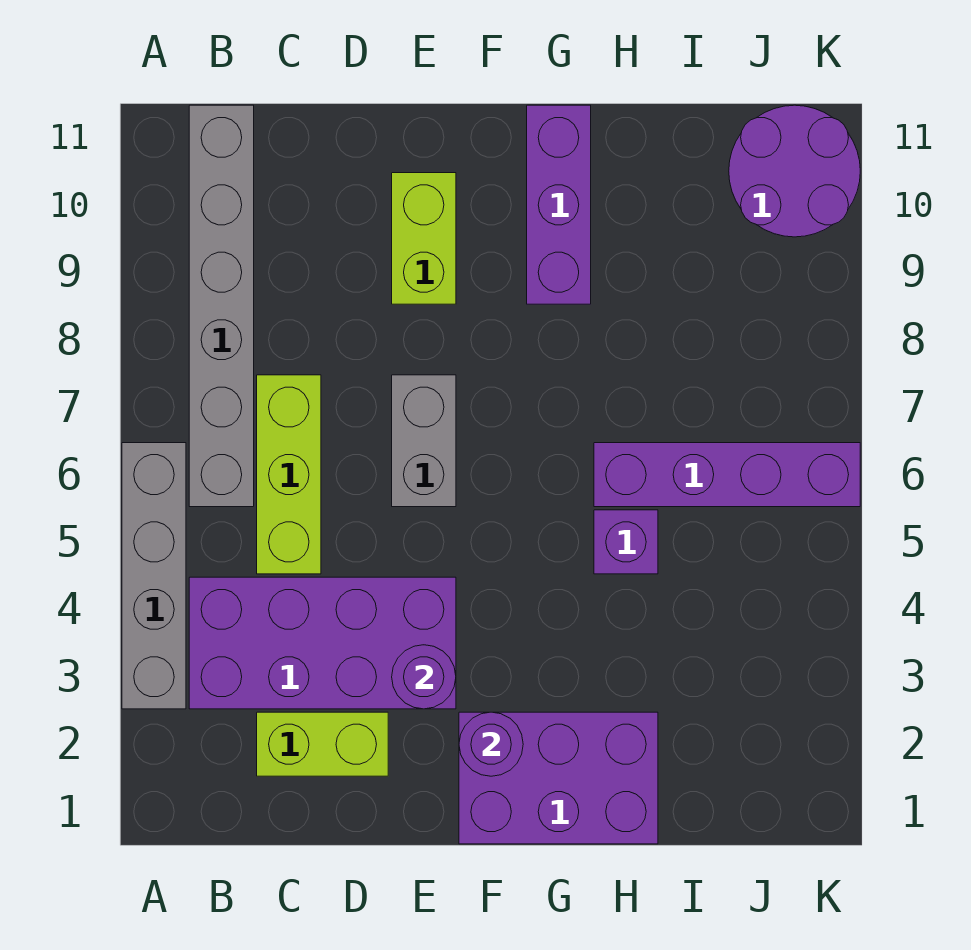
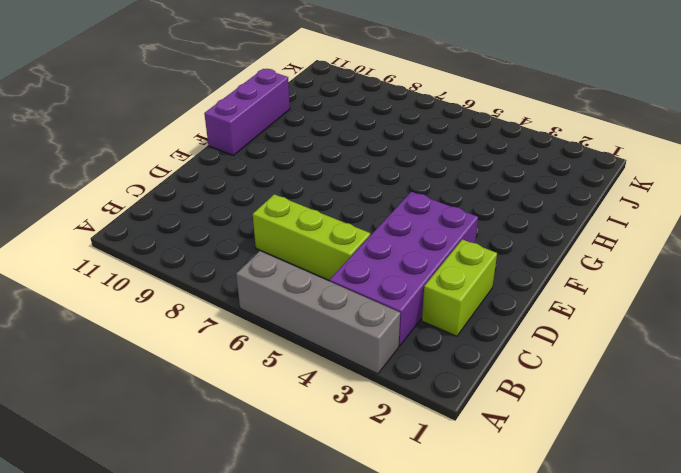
purple brick F11:H11 level 1 -> purple brick G9:G11 level 1
none -> grey brick B6:B11 level 1
none -> grey brick E6:E7 level 1
none -> lime brick E9:E10 level 1

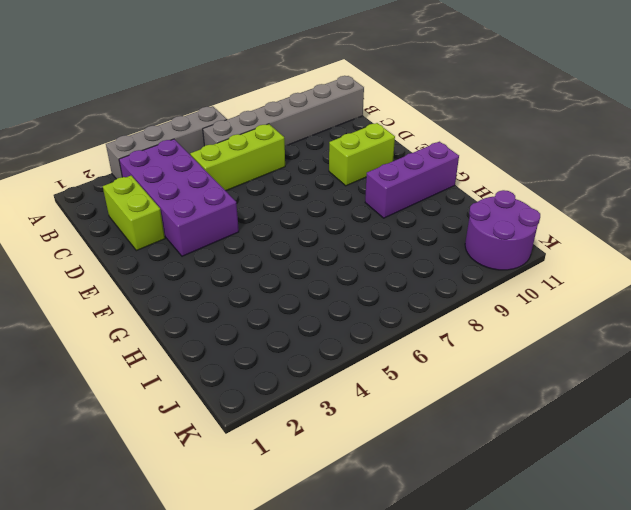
none -> grey brick E6:E7 level 1
none -> purple brick F1:H2 level 1
none -> purple brick H5 level 1

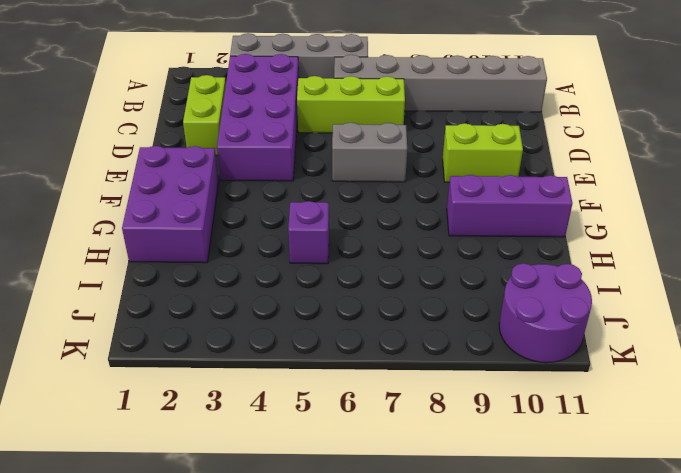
none -> purple brick H6:K6 level 1
none -> purple round brick E3 level 2
none -> purple round brick F2 level 2

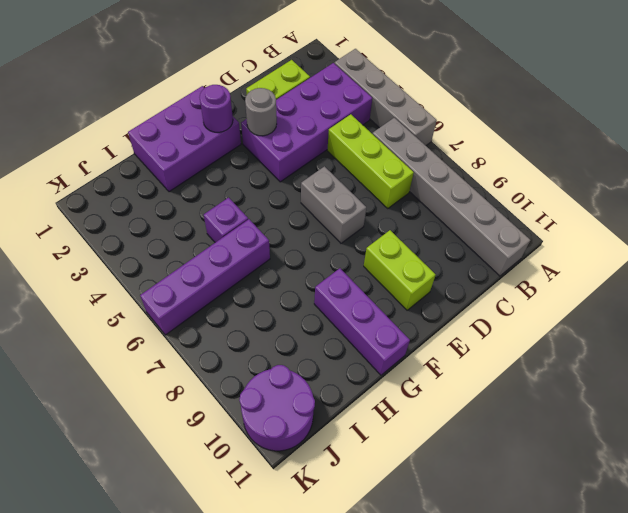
grey round brick E3 level 2 -> purple round brick E3 level 2

